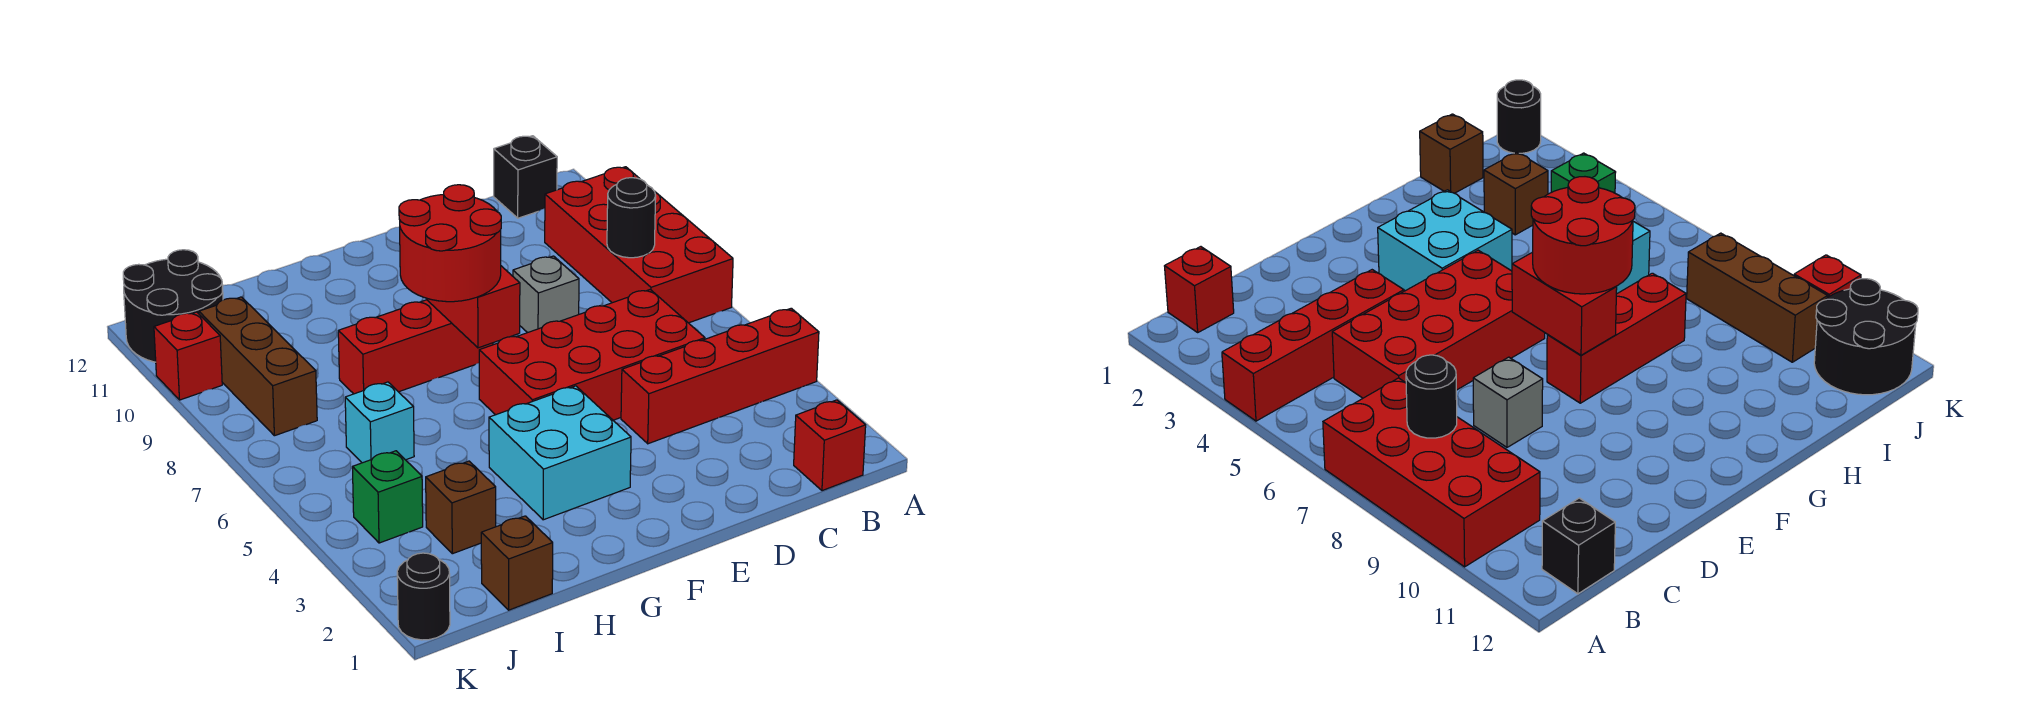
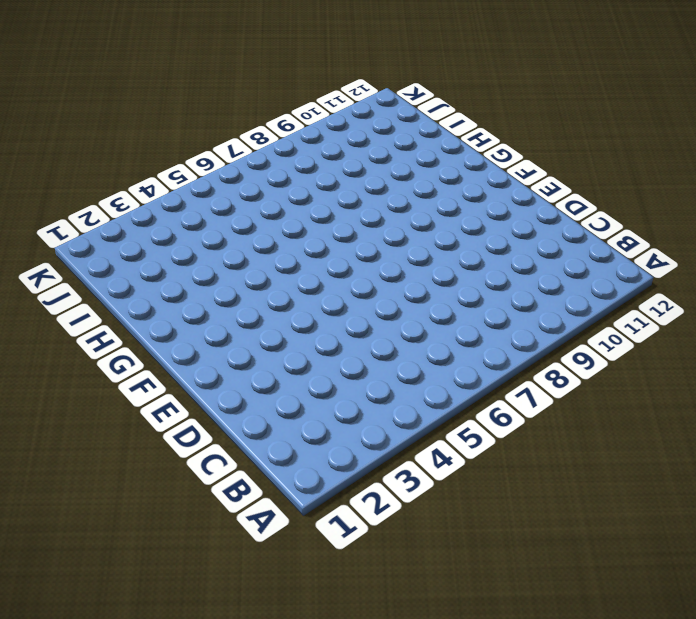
none -> red brick A4:D4 level 1
none -> red brick A7:B10 level 1
none -> red brick B1 level 1

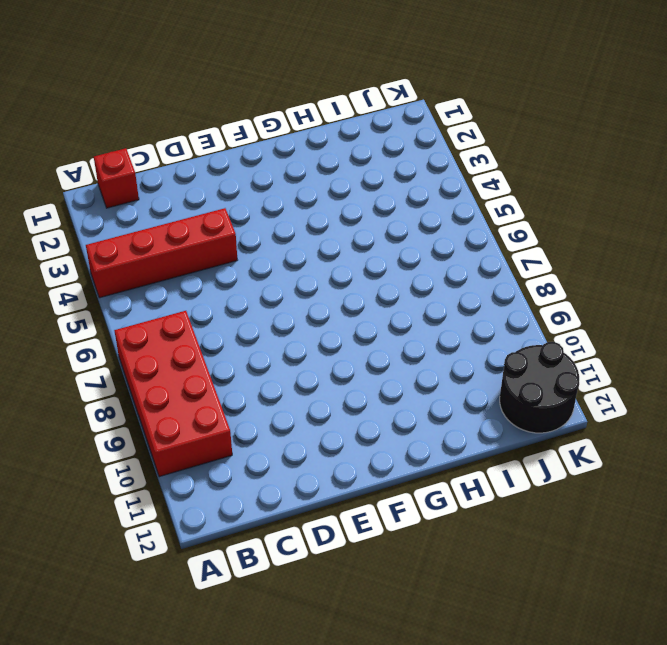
none -> black brick B12 level 1
none -> red brick C5:F6 level 1
none -> grey brick D8 level 1

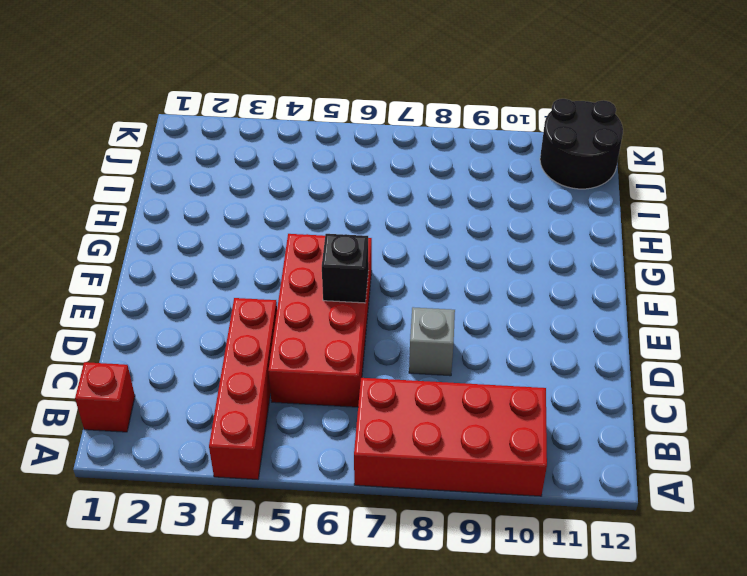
black brick E6 level 2 -> black brick B12 level 1
none -> cyan brick F3:G4 level 1
none -> red brick F8:H8 level 1
none -> brown brick I1 level 1

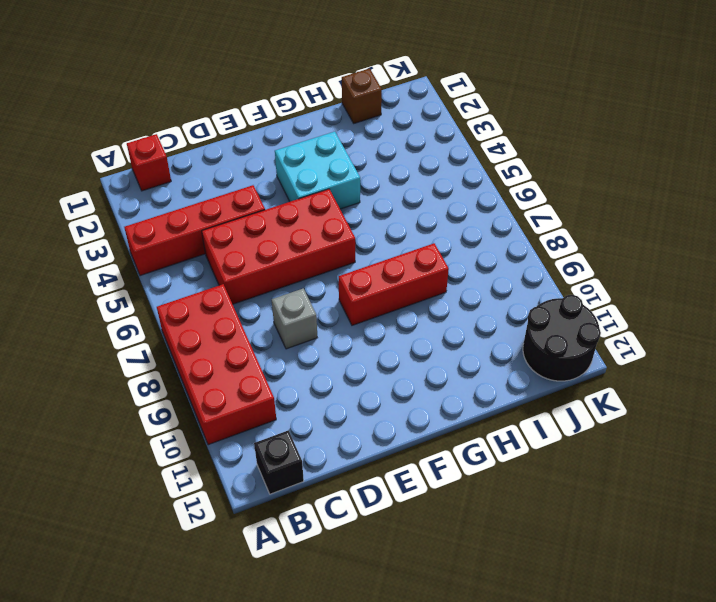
none -> brown brick I3 level 1
none -> cyan brick I6 level 1
none -> green brick J4 level 1

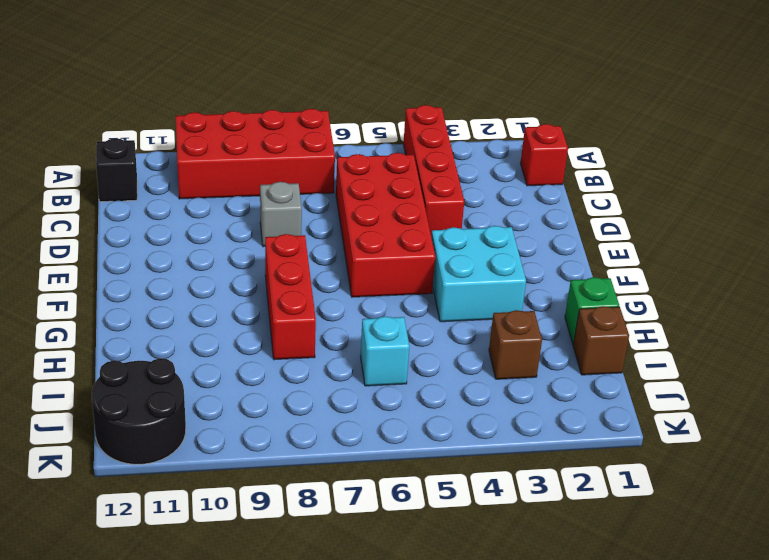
green brick H1 level 1 -> green brick J4 level 1
none -> brown brick J8:J10 level 1
none -> black round brick K1 level 1
none -> red brick K10 level 1

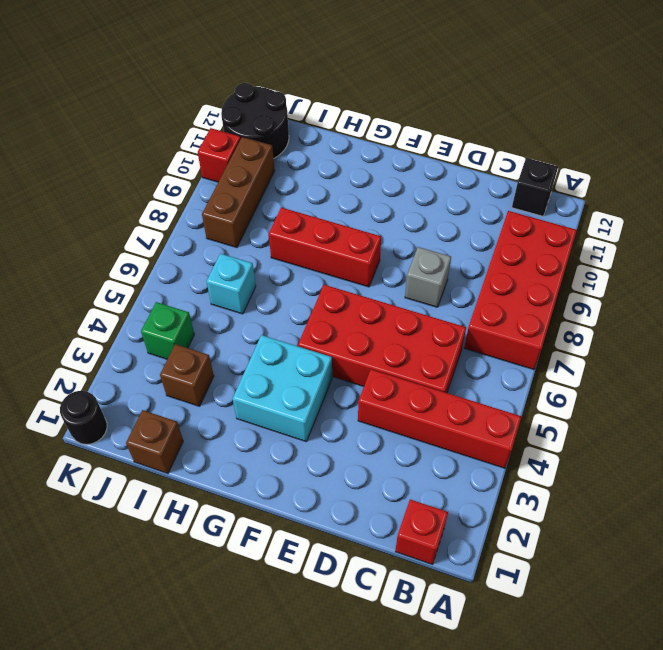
none -> black round brick B8 level 2
none -> red brick F7:F8 level 2
none -> red round brick F7:G8 level 3

